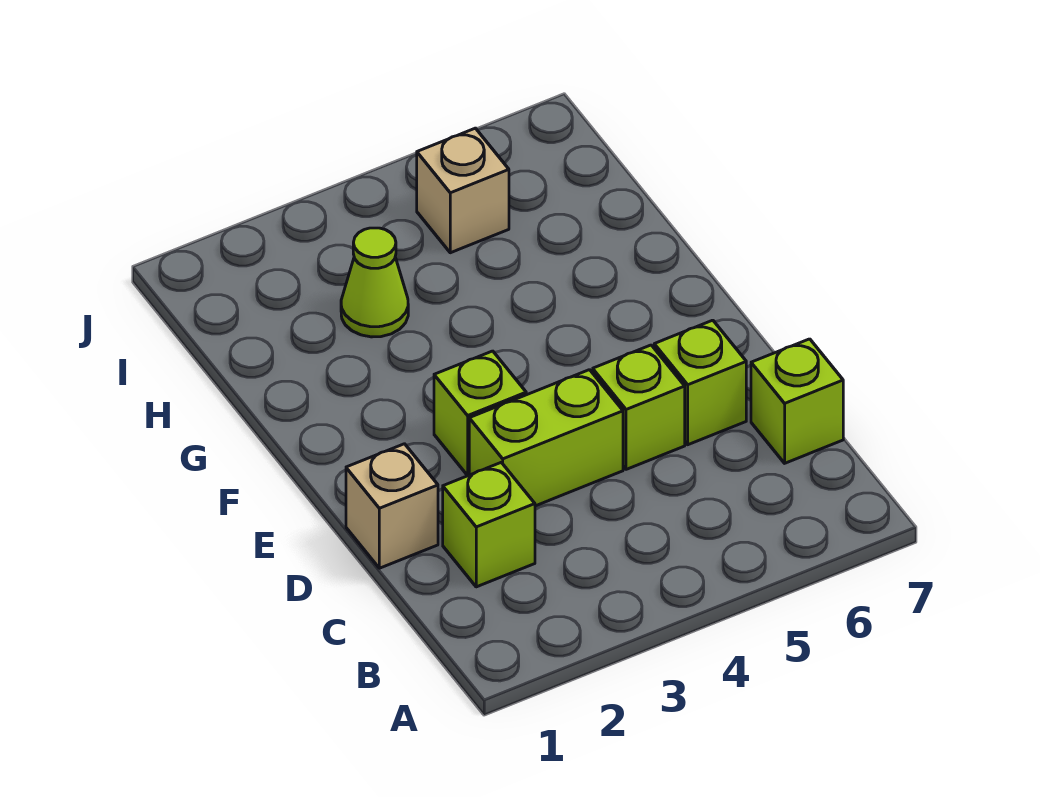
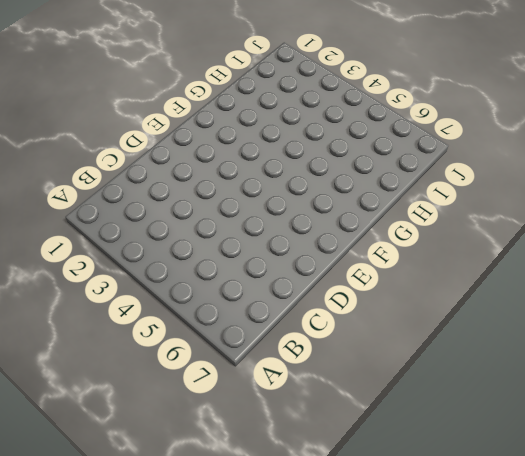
none -> lime brick C2 level 1
none -> lime brick C7 level 1

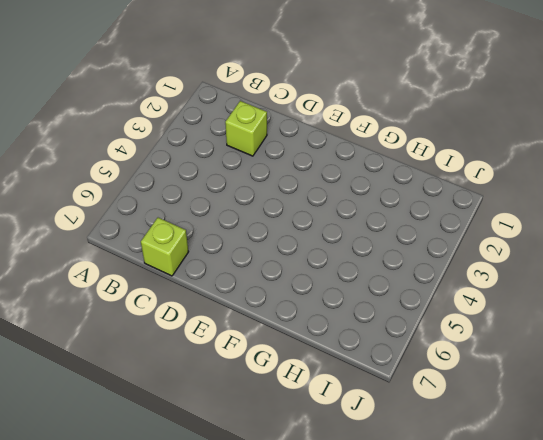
none -> tan brick D1 level 1
none -> lime brick D3:D4 level 1

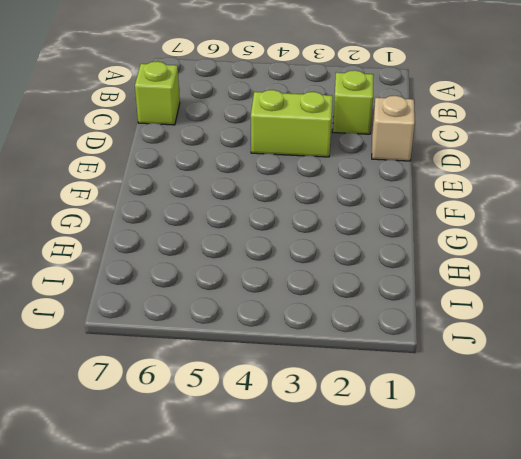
none -> lime brick D5 level 1
none -> lime brick D6 level 1

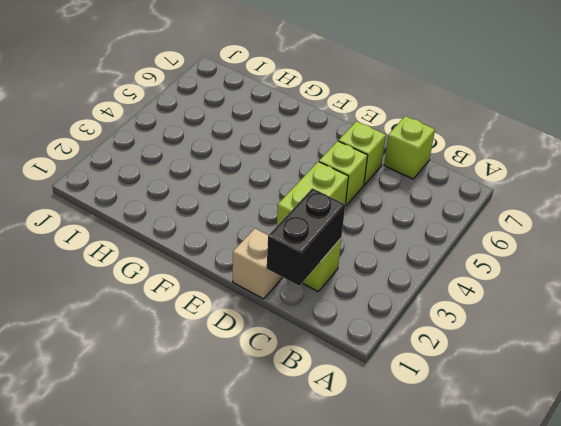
black brick C1:C2 level 2 -> none
none -> lime brick E3 level 1
none -> lime cone H3 level 1

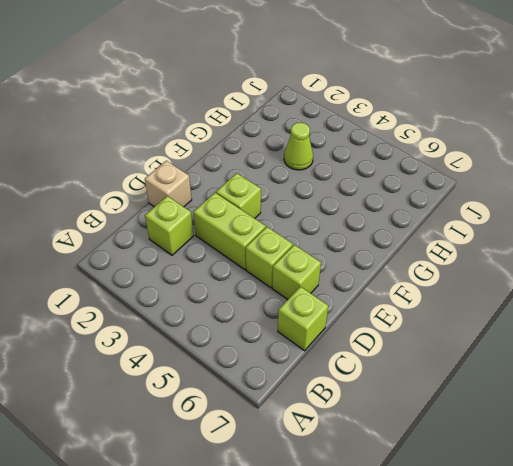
none -> tan brick I5 level 1

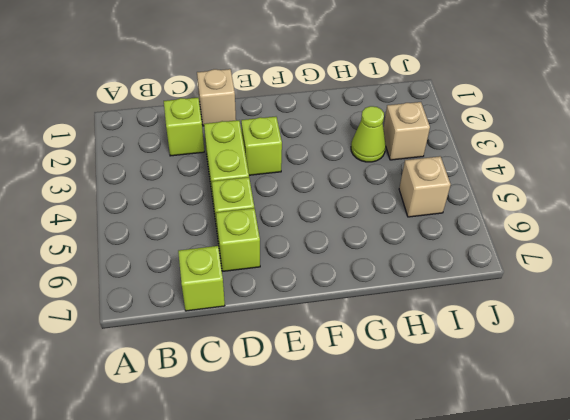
tan brick I3 level 1 -> none

